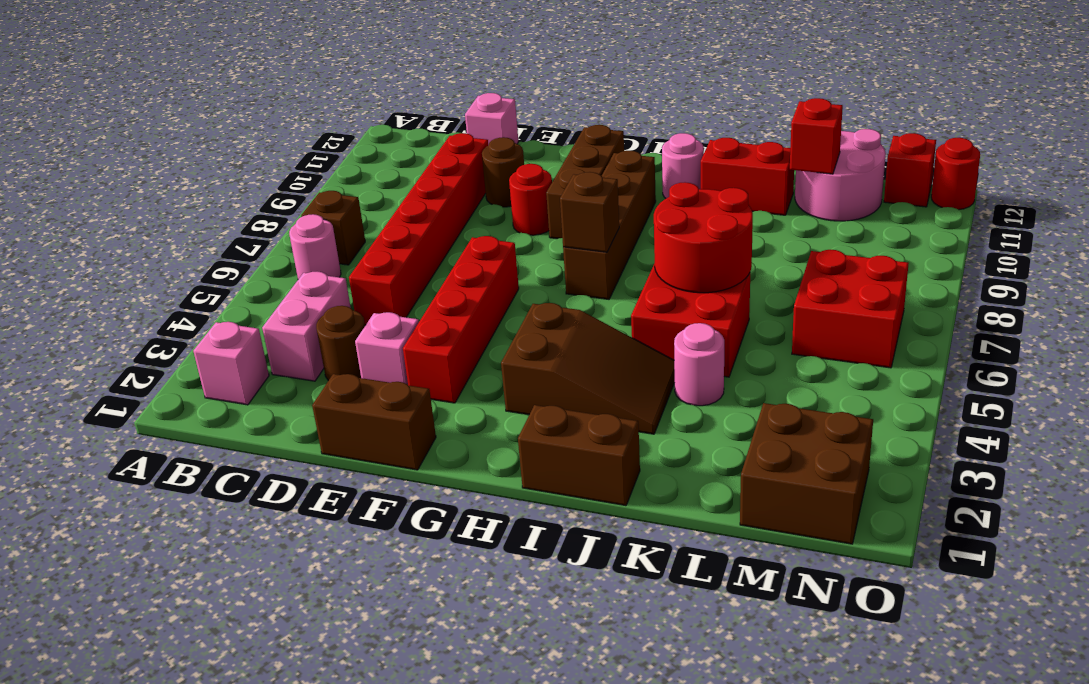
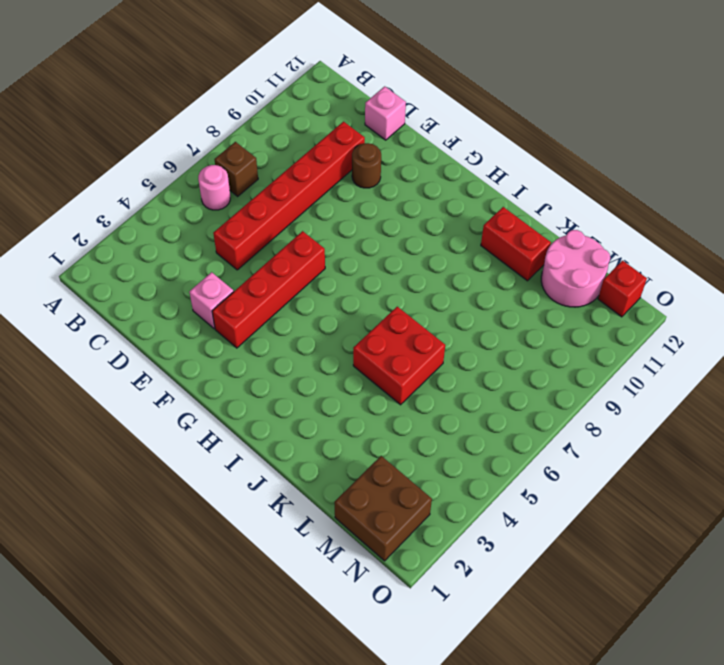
none -> pink brick B2 level 1
none -> pink brick C3:C4 level 1
none -> brown round brick D3 level 1

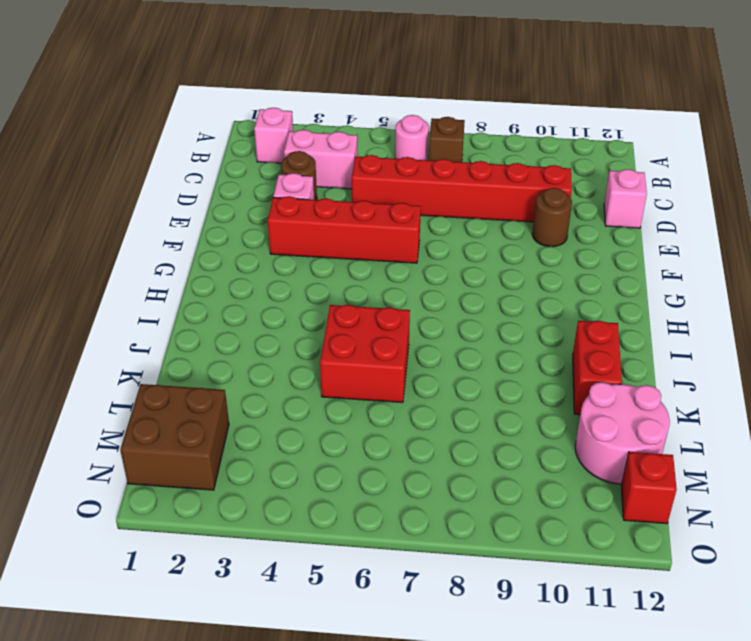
none -> brown brick E1:F1 level 1
none -> red round brick F9 level 1
none -> brown brick G9:G11 level 1

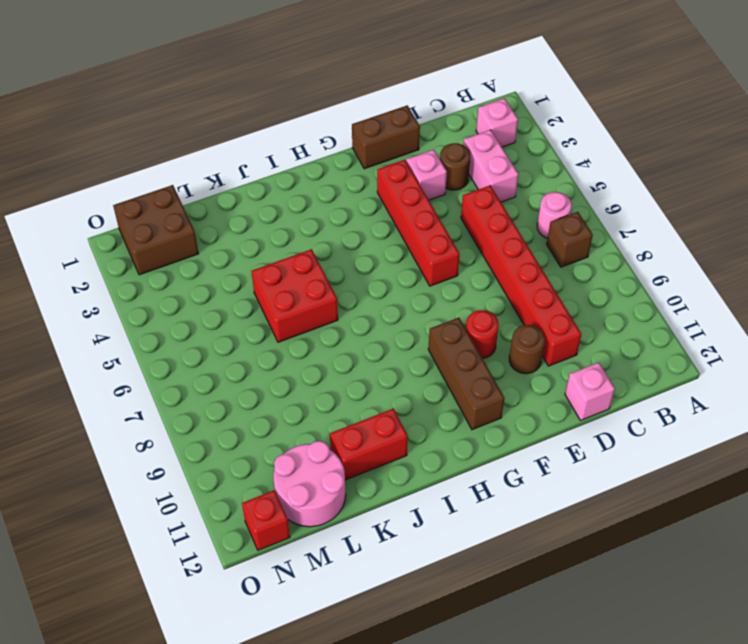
none -> brown slope H3:J4 level 1 top H
none -> brown brick H7:H10 level 1
none -> brown brick I1:J1 level 1

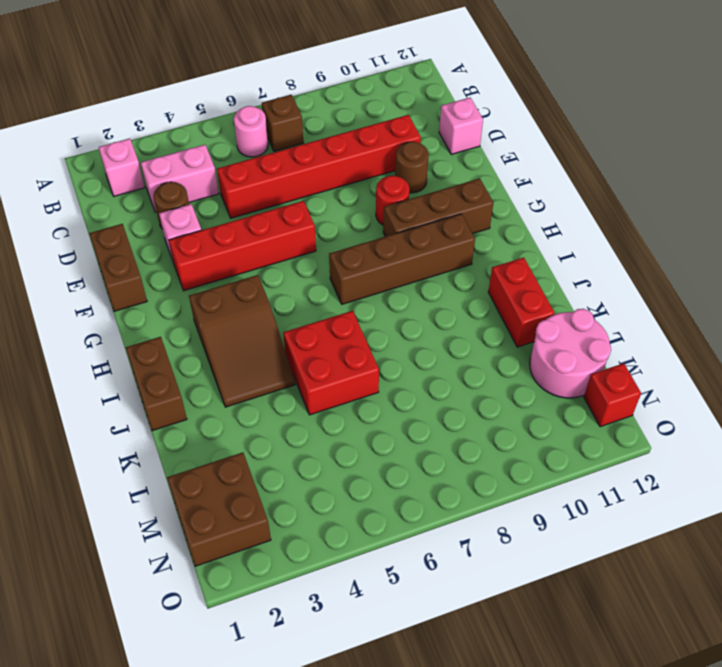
none -> pink round brick I11 level 1
none -> pink round brick K4 level 1
none -> red brick M6:N7 level 1

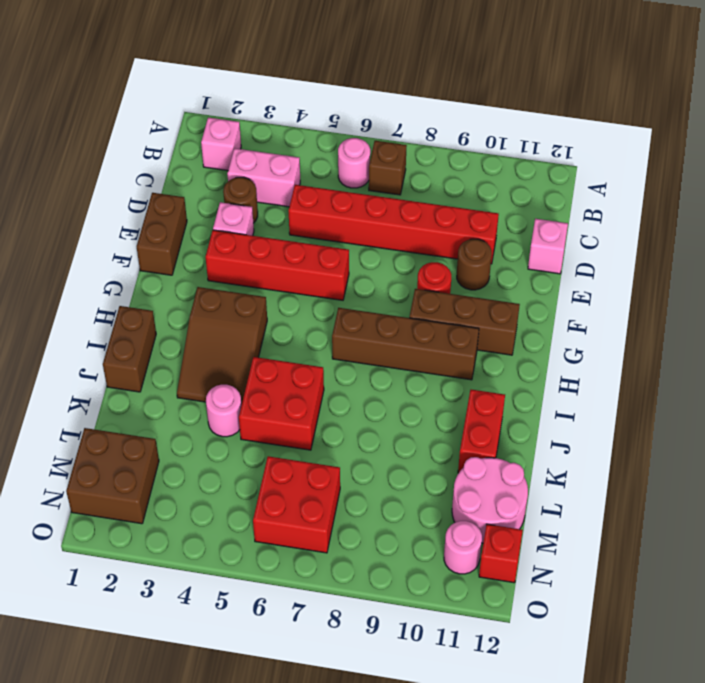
pink round brick N11 level 1 -> pink round brick I11 level 1
none -> red round brick O12 level 1
none -> brown brick H7 level 2
none -> red round brick J6:K7 level 2

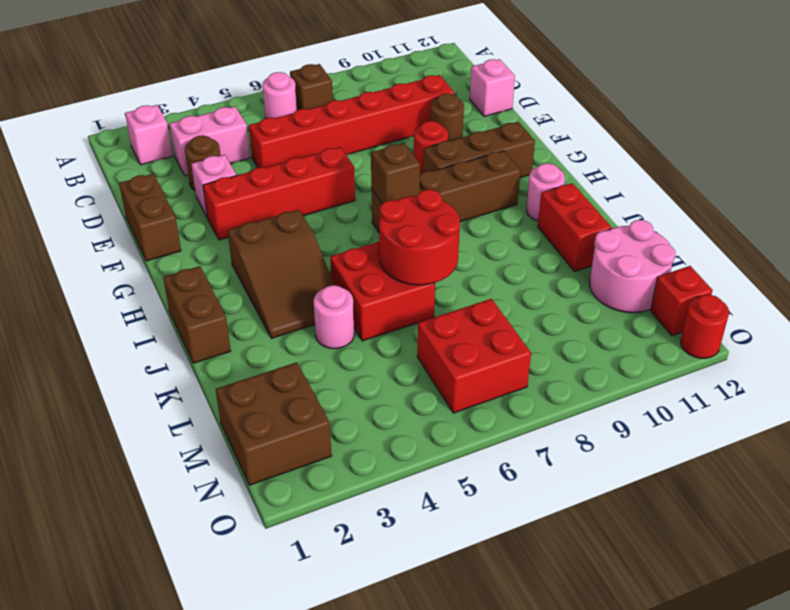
none -> red brick L11 level 2

